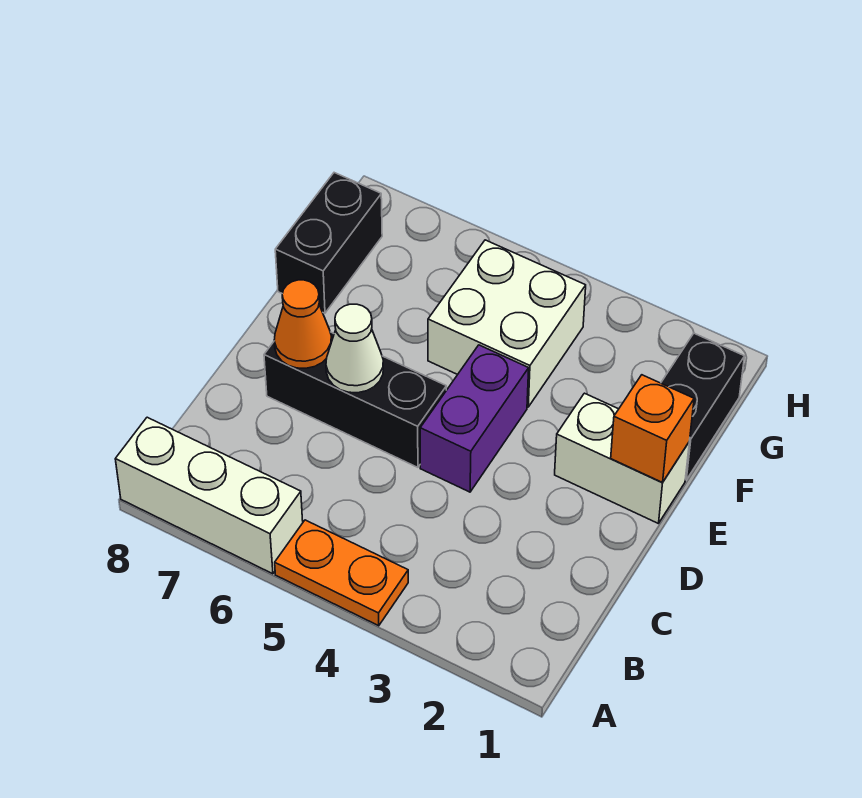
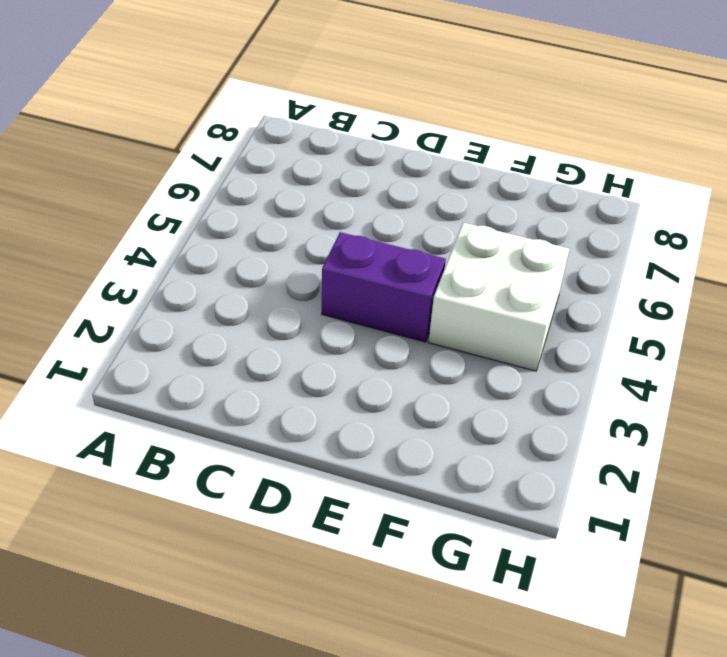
none -> orange plate A4:A5 level 1
none -> white brick A6:A8 level 1

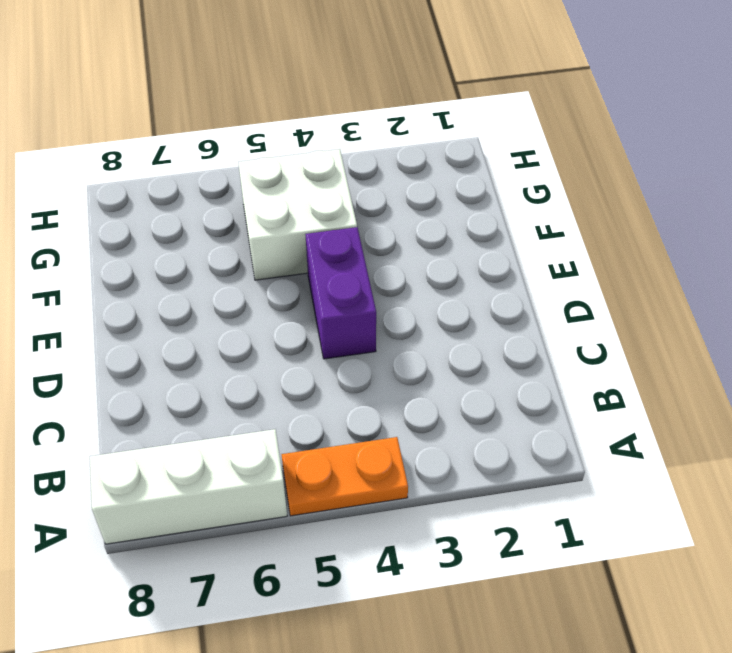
none -> black brick D5:D7 level 1
none -> white brick E1:E2 level 1

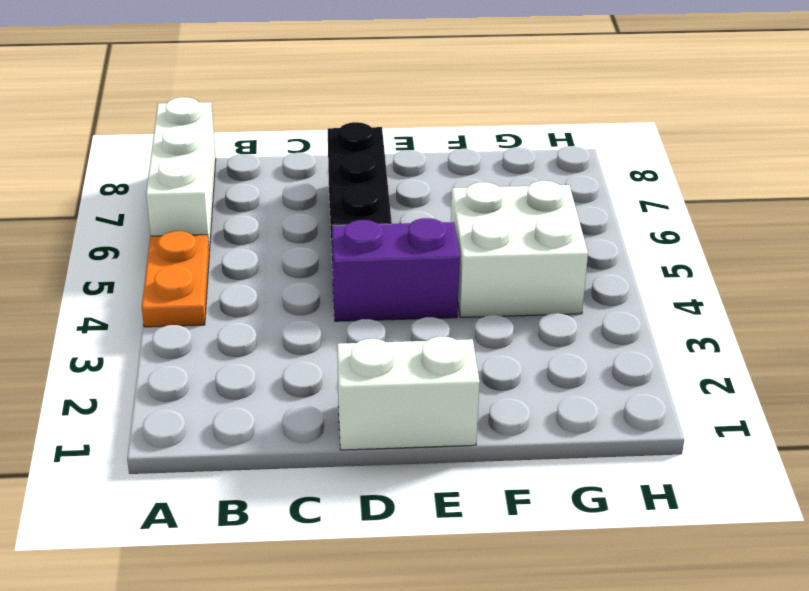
white brick D1:E1 level 1 -> white brick E1:E2 level 1
none -> black brick F1:G1 level 1
none -> black brick F8:G8 level 1

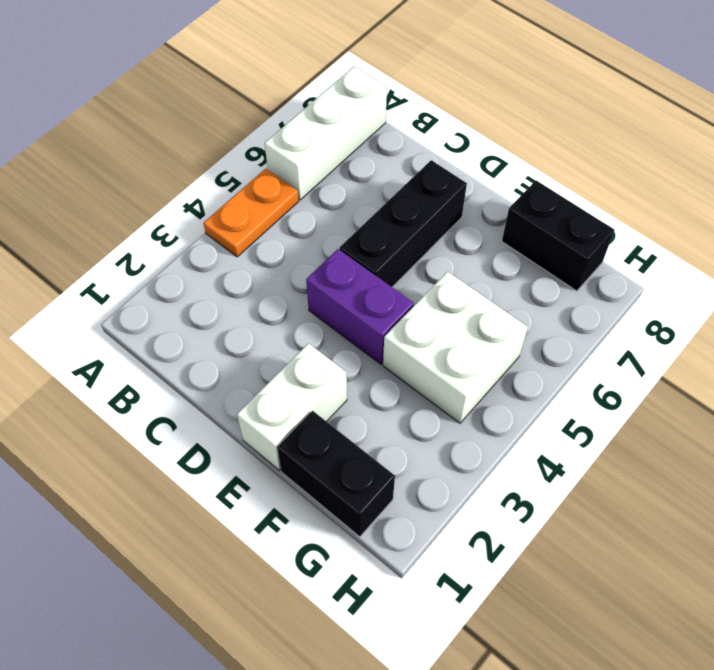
none -> white cone D6 level 2
none -> orange cone D7 level 2

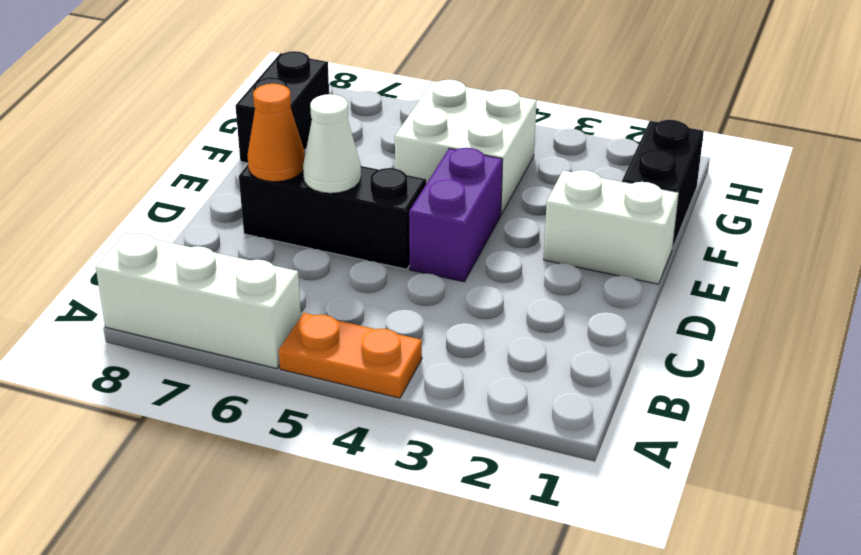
none -> orange brick E1 level 2

